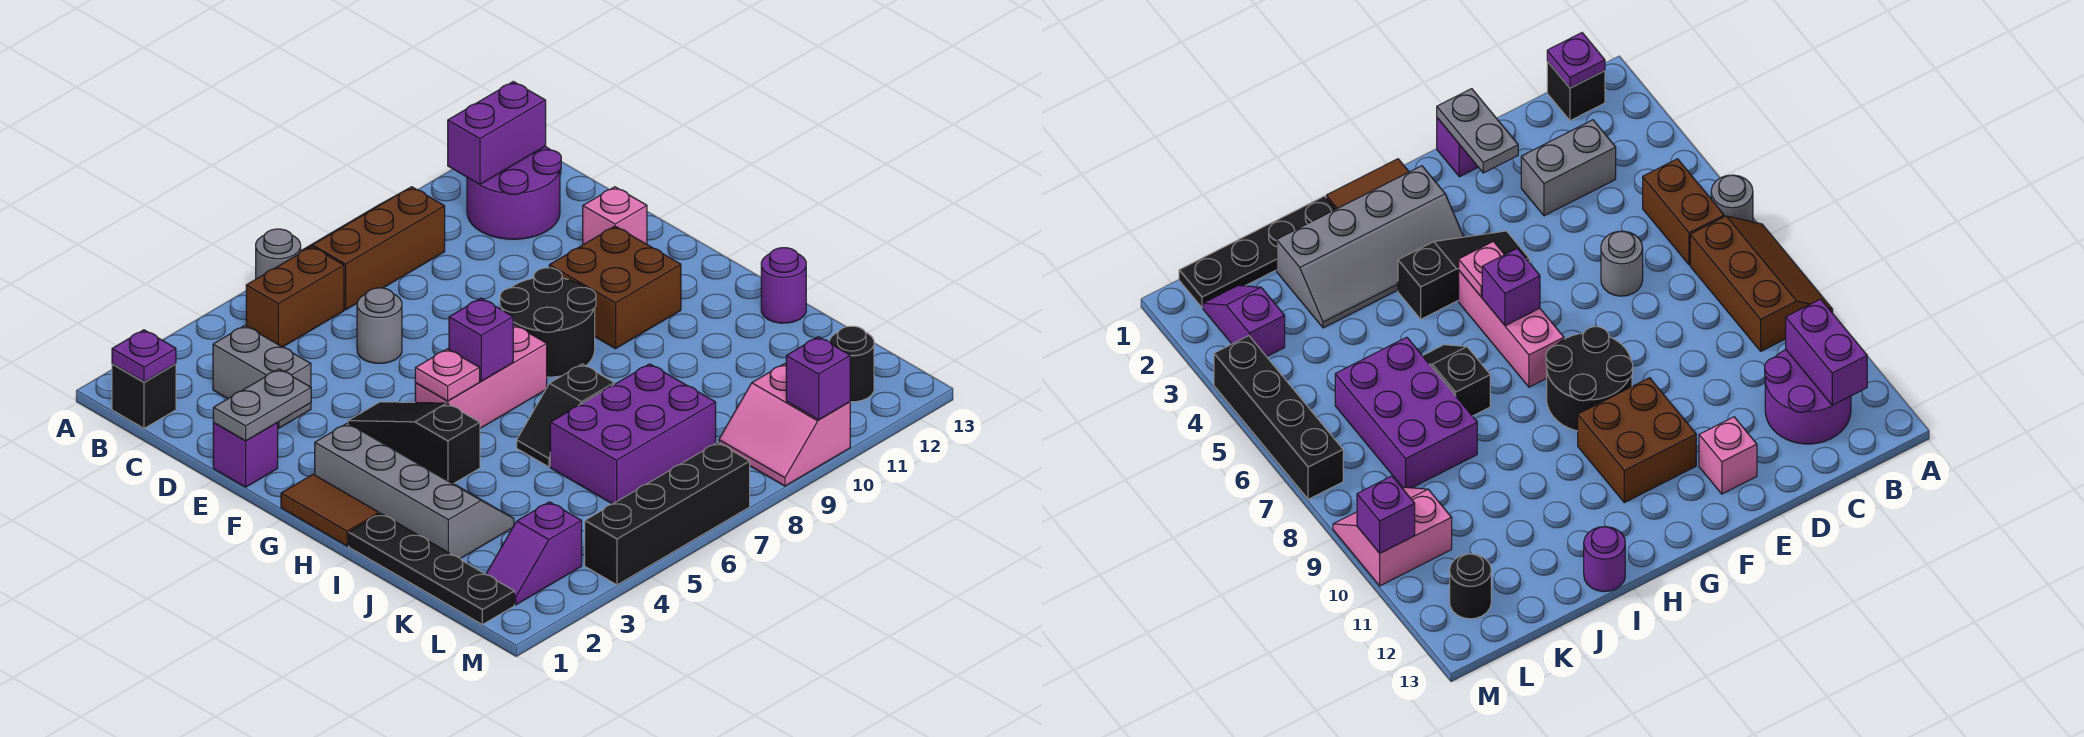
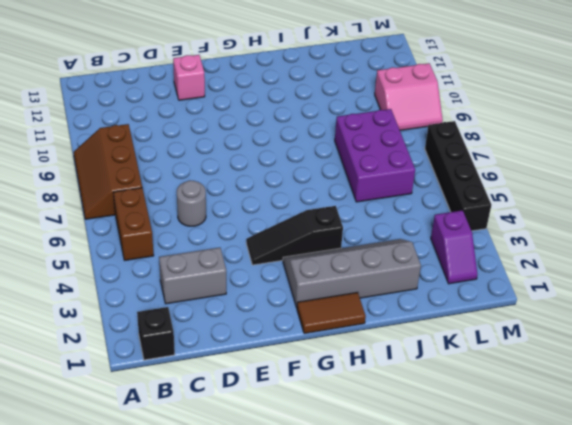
none -> grey round brick A6 level 1
none -> purple round brick B11:C12 level 1
none -> purple brick E1 level 1

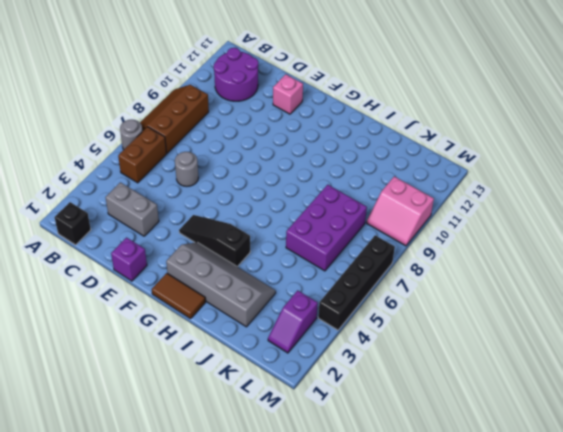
none -> black round brick F8:G9 level 1
none -> brown brick F10:G11 level 1
none -> pink brick G5:G7 level 1

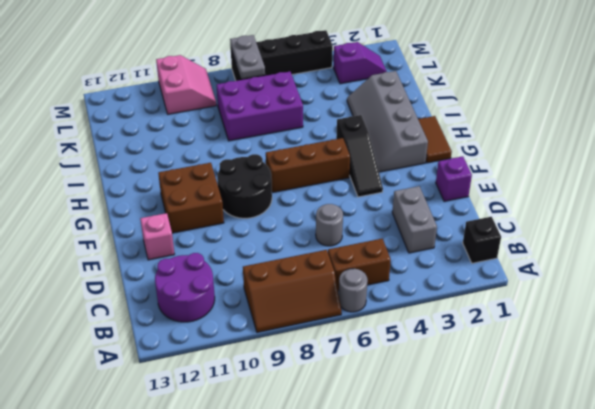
brown brick G5:G7 level 1 -> pink brick G5:G7 level 1
grey plate L7:M7 level 2 -> grey plate E1:E2 level 2
none -> black plate I1:L1 level 1
none -> black slope I6:I7 level 1 top 7
none -> purple round brick I13 level 1

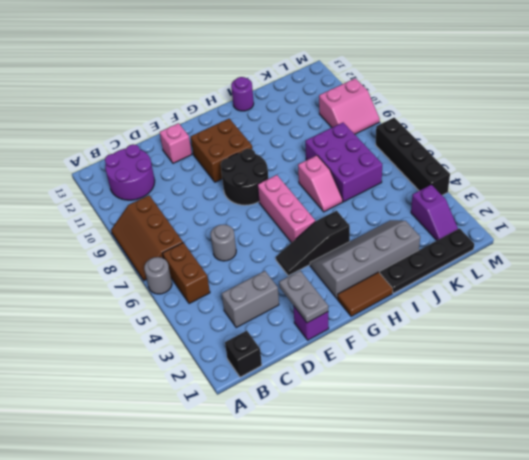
pink slope I6:I7 level 1 top 7 -> black slope I6:I7 level 1 top 7
none -> black round brick L12 level 1
none -> purple plate B1 level 2
none -> purple brick B11:B12 level 2

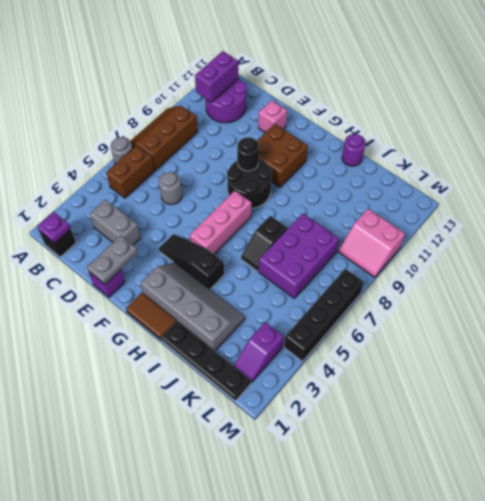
black round brick F9 level 2 -> black round brick L12 level 1
none -> pink plate G5 level 2
none -> purple brick G6 level 2
none -> purple brick M10 level 2

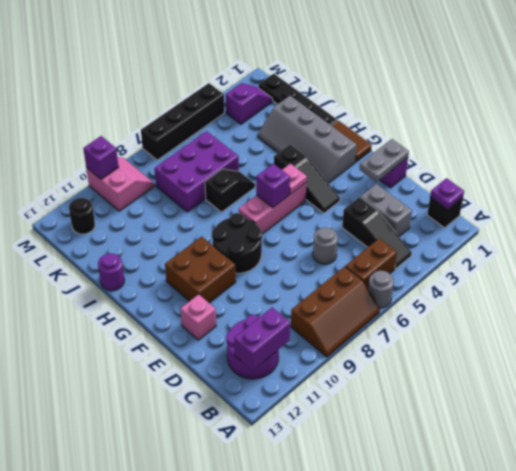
black slope B4:D4 level 1 top D -> none

